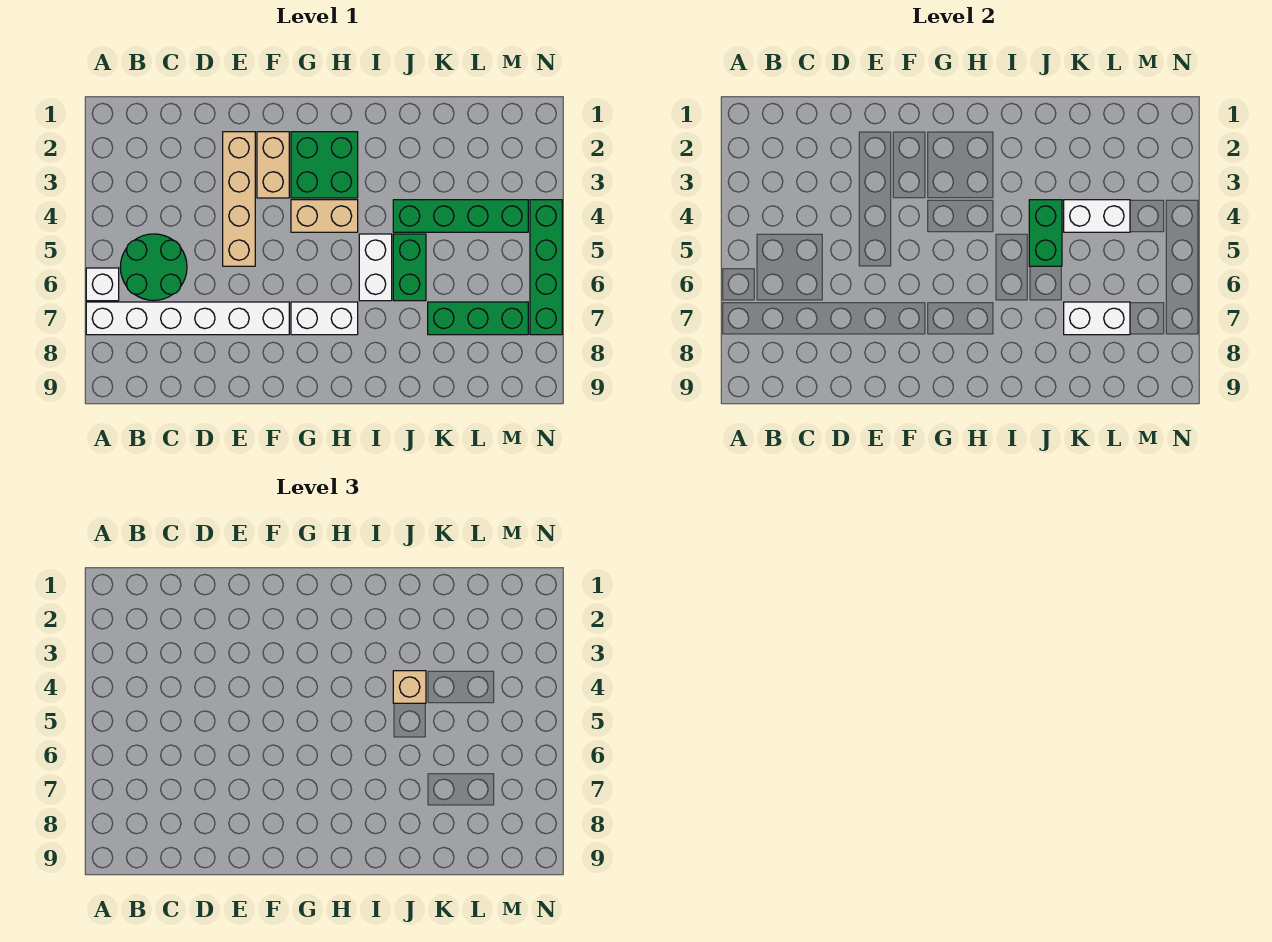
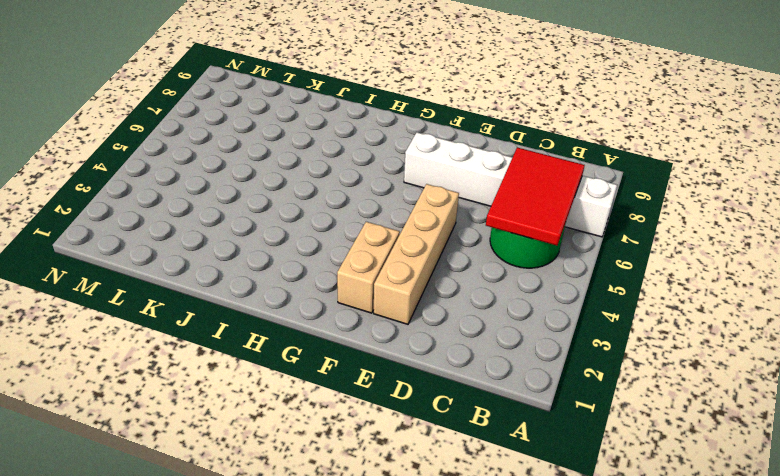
red tile B5:C7 level 2 -> none
none -> white brick A6 level 1
none -> green brick G2:H3 level 1
none -> tan brick G4:H4 level 1

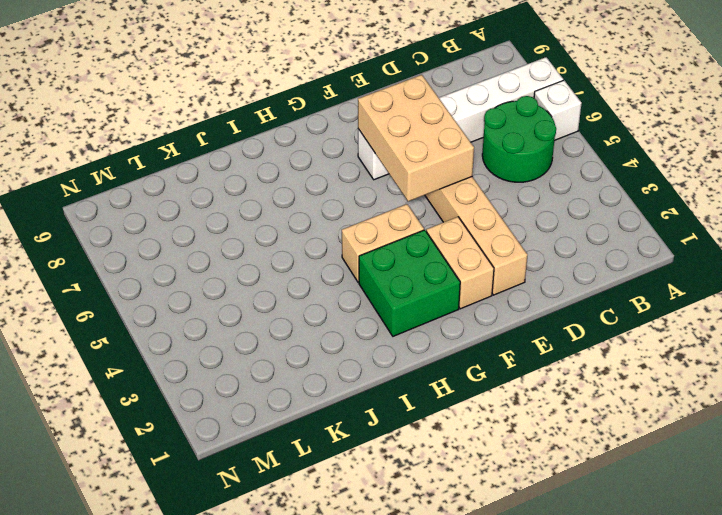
tan brick E5:F7 level 2 -> none
none -> white brick G7:H7 level 1
none -> white brick I5:I6 level 1
none -> green brick J4:M4 level 1

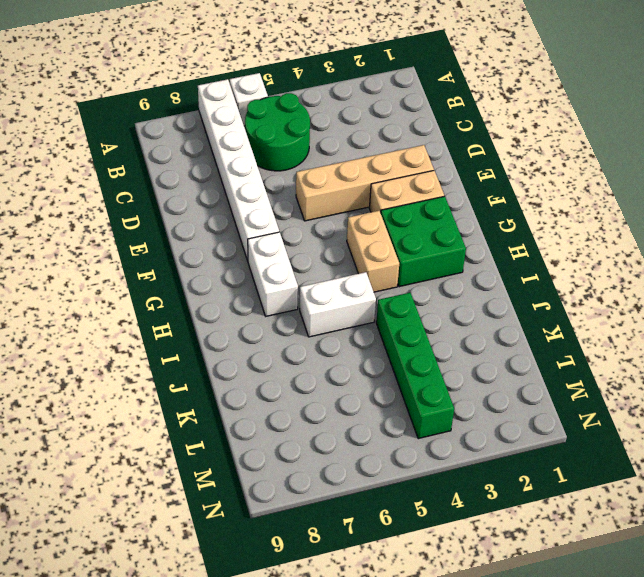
none -> green brick J5:J6 level 1
none -> green brick K7:M7 level 1
none -> green brick N4:N7 level 1

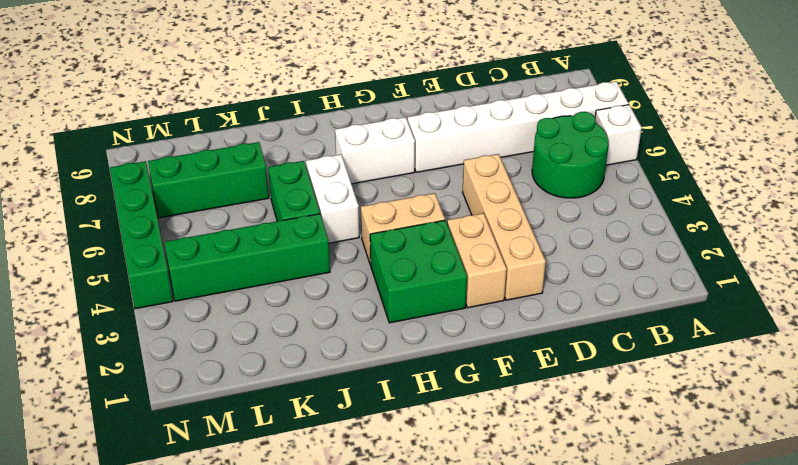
none -> green brick J4:J5 level 2
none -> white brick K4:L4 level 2
none -> white brick K7:L7 level 2

